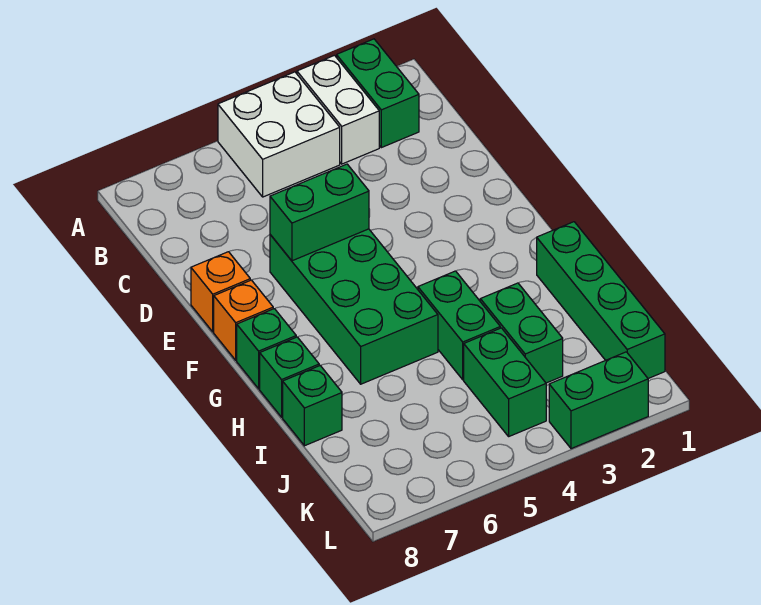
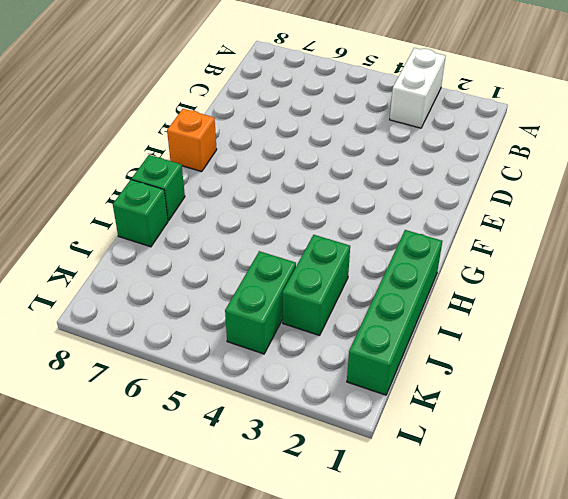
none -> green brick A2:B2 level 1
none -> white brick A4:B5 level 1
none -> green brick E5:H6 level 1

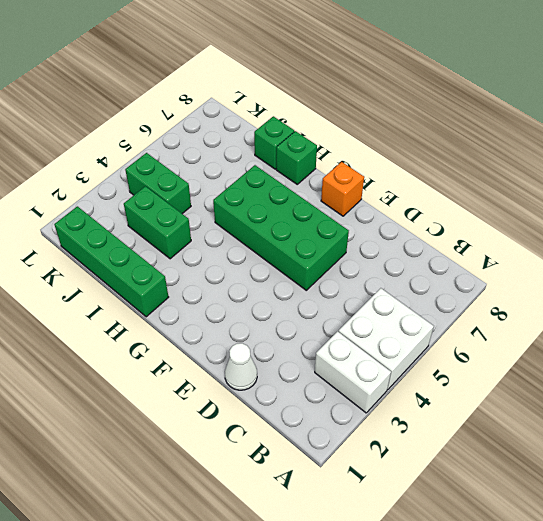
white cone D1 level 1 -> none
none -> green brick A2:B2 level 1
none -> orange brick E8 level 1
none -> green brick G8 level 1

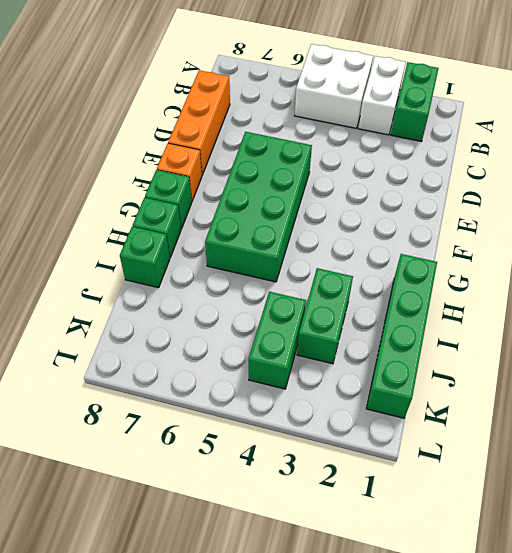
orange brick C8:E8 level 1 -> orange brick E8 level 1
none -> green brick H4:I4 level 1
none -> green brick L2:L3 level 1
none -> green brick E5:E6 level 2

